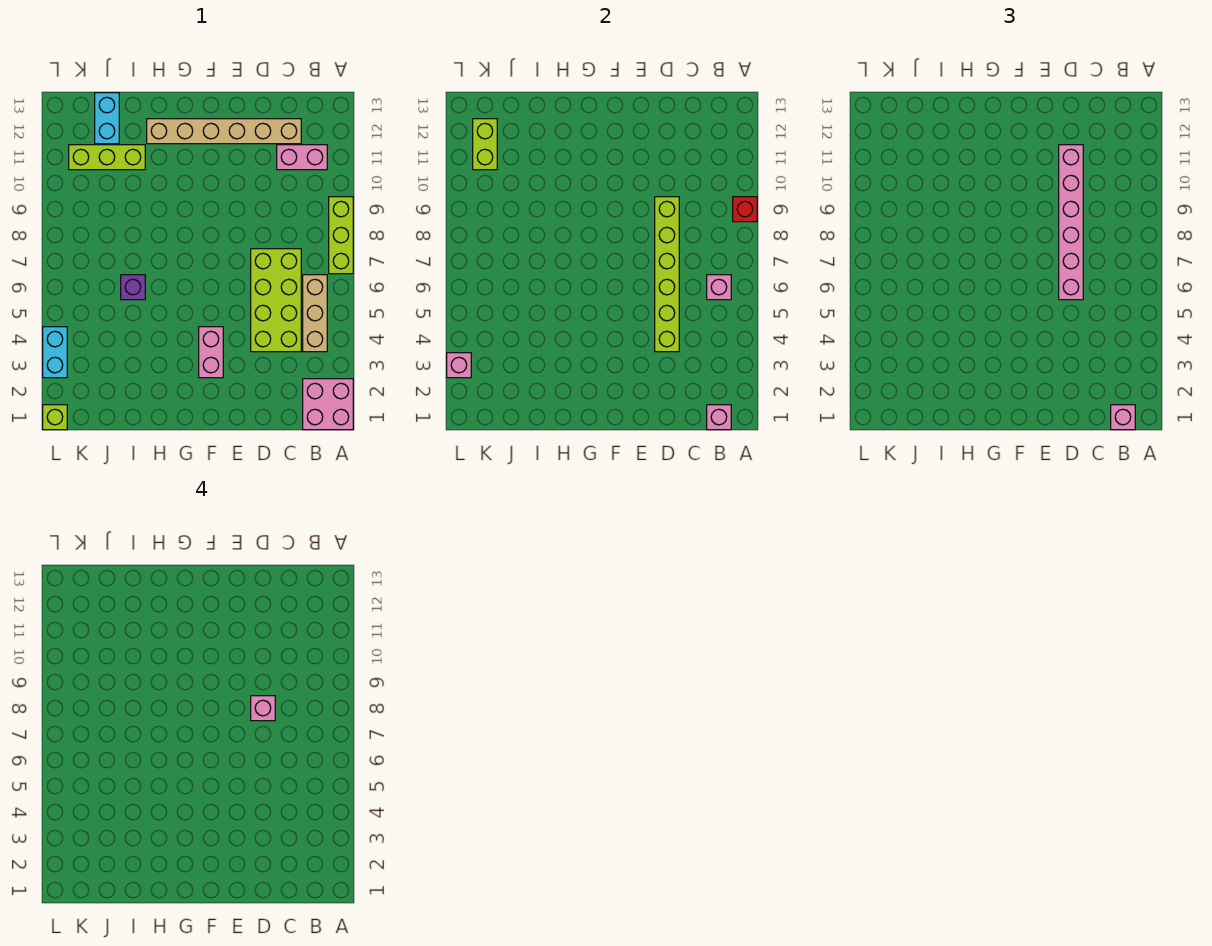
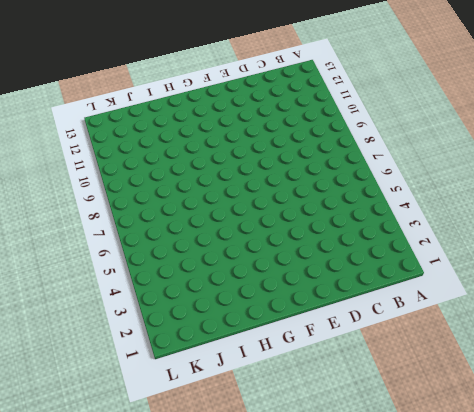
none -> pink brick A1:B2 level 1
none -> lime brick A7:A9 level 1
none -> tan brick B4:B6 level 1

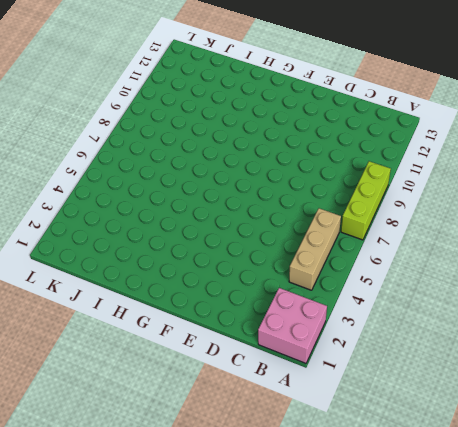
none -> pink brick B11:C11 level 1
none -> lime brick C4:D7 level 1
none -> tan brick C12:H12 level 1

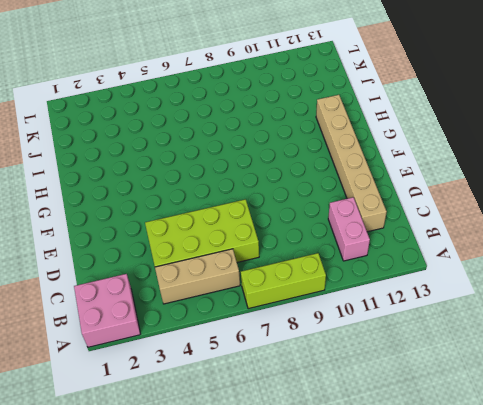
none -> pink brick F3:F4 level 1
none -> purple brick I6 level 1
none -> lime brick I11:K11 level 1

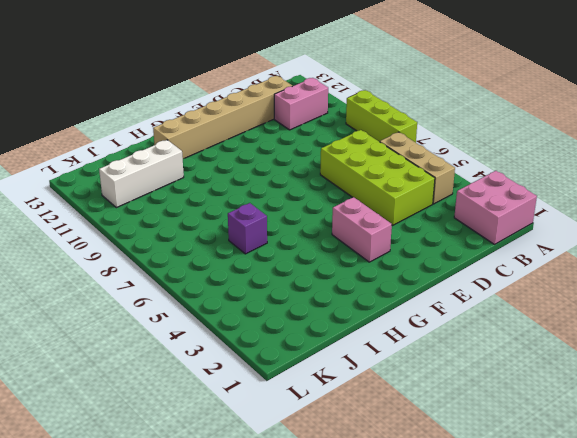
white brick I11:K11 level 1 -> lime brick I11:K11 level 1
none -> cyan brick J12:J13 level 1
none -> lime brick L1 level 1
none -> cyan brick L3:L4 level 1

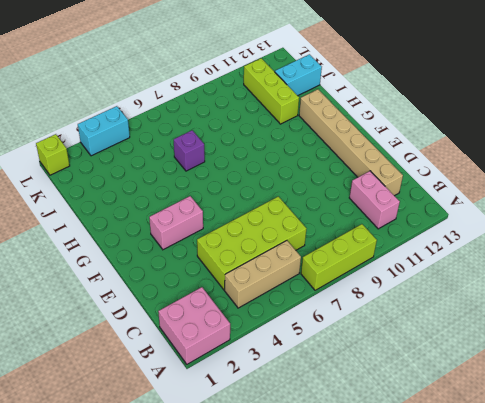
none -> red brick A9 level 2
none -> pink brick B1 level 2
none -> pink brick B6 level 2

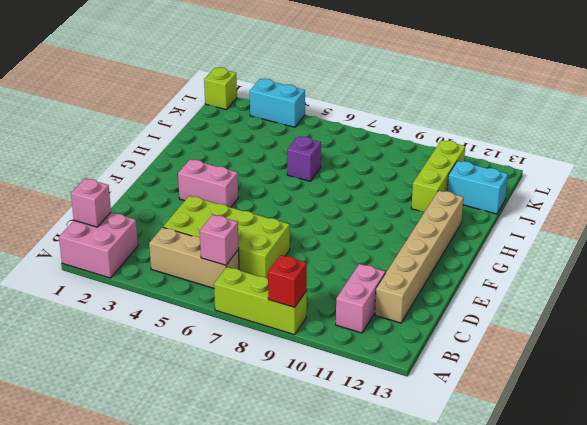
none -> lime brick D4:D9 level 2
none -> lime brick K11:K12 level 2
none -> pink brick L3 level 2

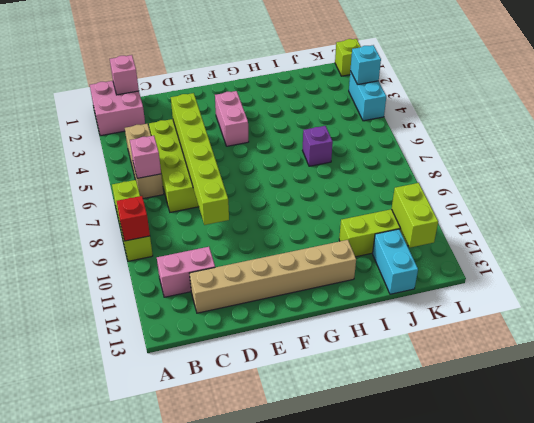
cyan brick L3 level 2 -> pink brick L3 level 2
none -> pink brick B1 level 3
none -> pink brick D6:D11 level 3
none -> pink brick D8 level 4

